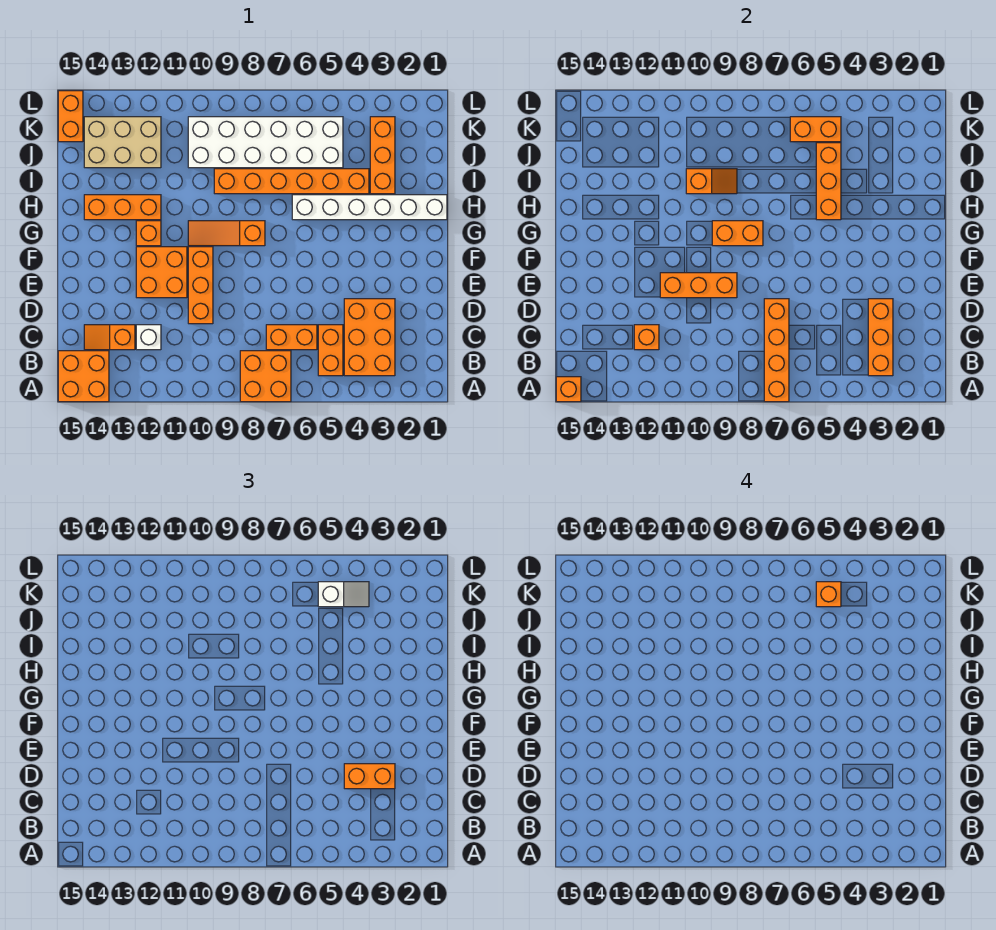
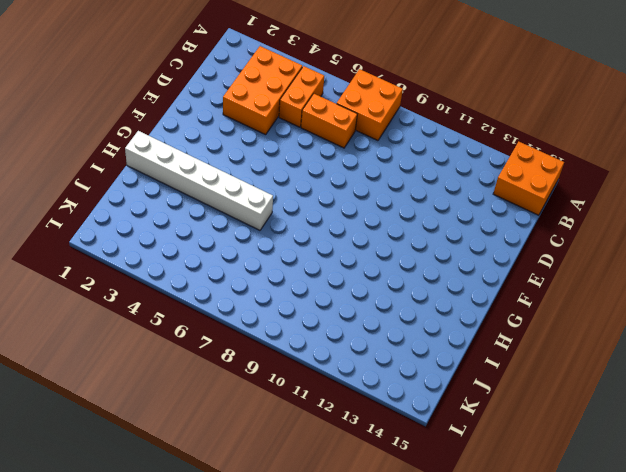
none -> white brick C12 level 1
none -> orange slope C13:C14 level 1 top 13
none -> orange brick D10:F10 level 1
none -> orange brick E11:F12 level 1

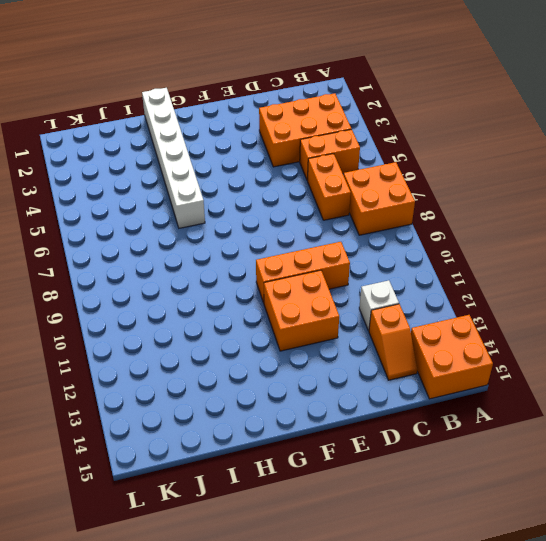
none -> orange slope G8:G10 level 1 top 8
none -> orange brick G12 level 1
none -> orange brick H12:H14 level 1
none -> orange brick I3:K3 level 1

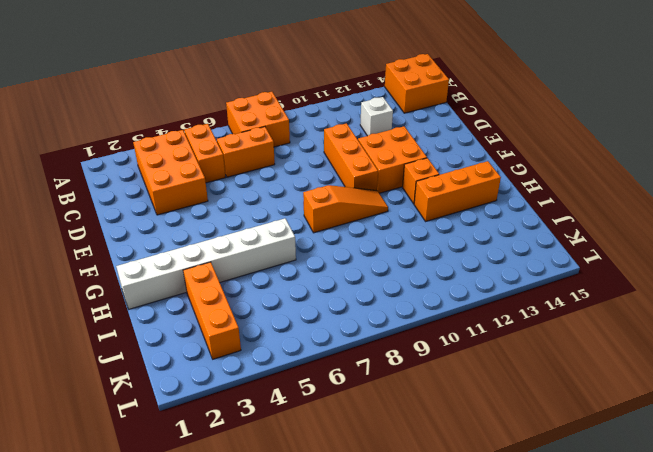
none -> orange slope C13:C14 level 1 top 13
none -> orange brick I4:I9 level 1
none -> white brick J5:K10 level 1
none -> tan brick J12:K14 level 1

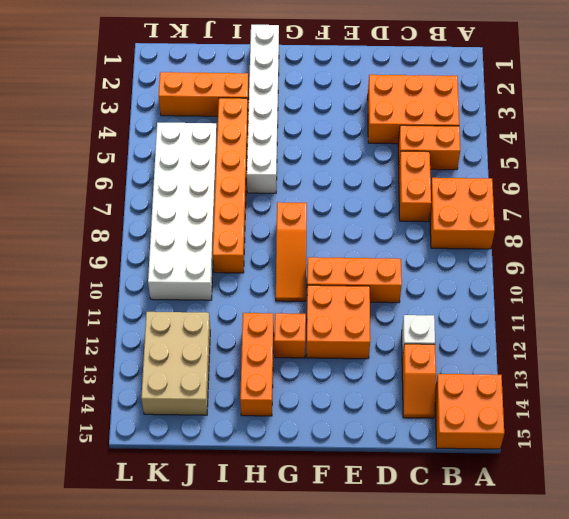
none -> orange brick K15:L15 level 1
none -> orange brick A7:D7 level 2
none -> orange brick A15 level 2
none -> orange brick B3:D3 level 2

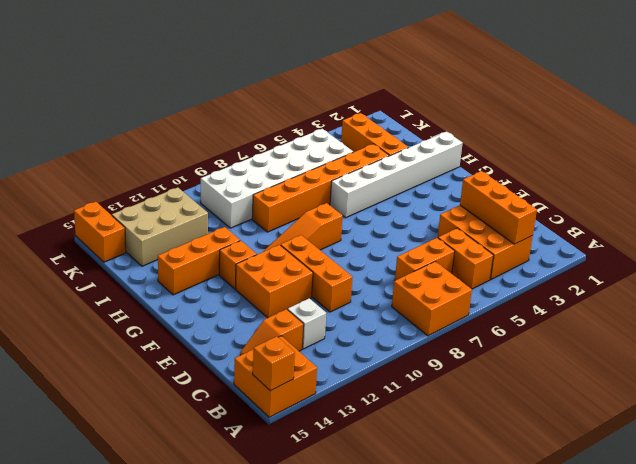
none -> orange brick A7:D7 level 2
none -> orange brick C12 level 2
none -> orange brick E9:E11 level 2
none -> orange brick G8:G9 level 2

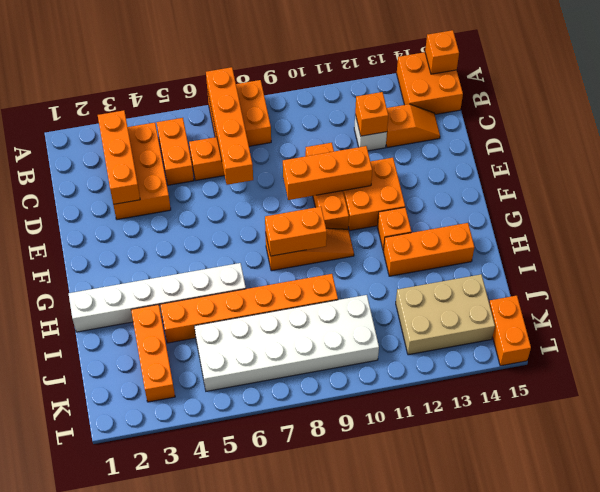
none -> orange brick H5:J5 level 2
none -> orange slope I9:I10 level 2 top 10
none -> orange brick K5:K6 level 2
none -> orange brick D3:D4 level 3

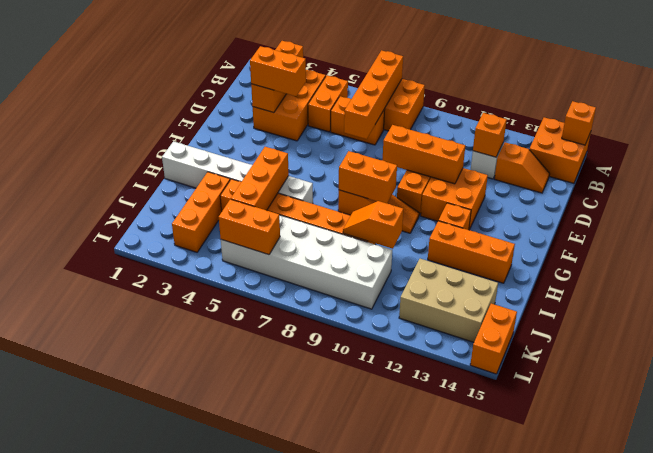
none -> white slope K4:K5 level 3 top 5
none -> orange brick K5 level 4

